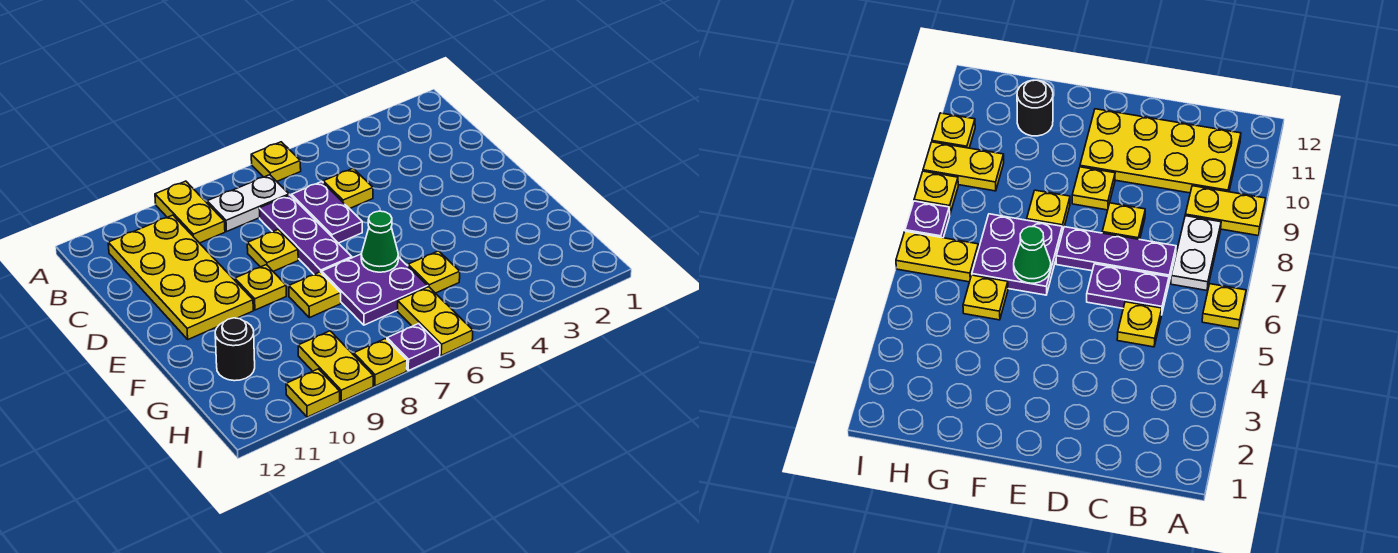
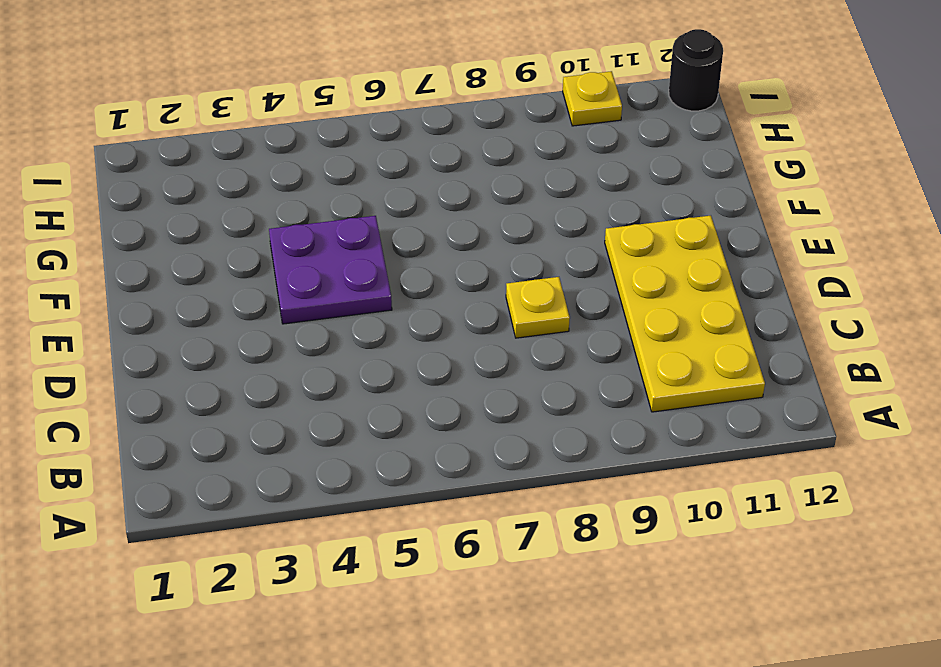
purple plate E4:F5 level 1 -> purple plate F6:G7 level 1
black round brick I12 level 1 -> black round brick G11 level 1
none -> yellow plate A6 level 1
none -> yellow plate A9:B9 level 1
none -> white plate B7:B8 level 1

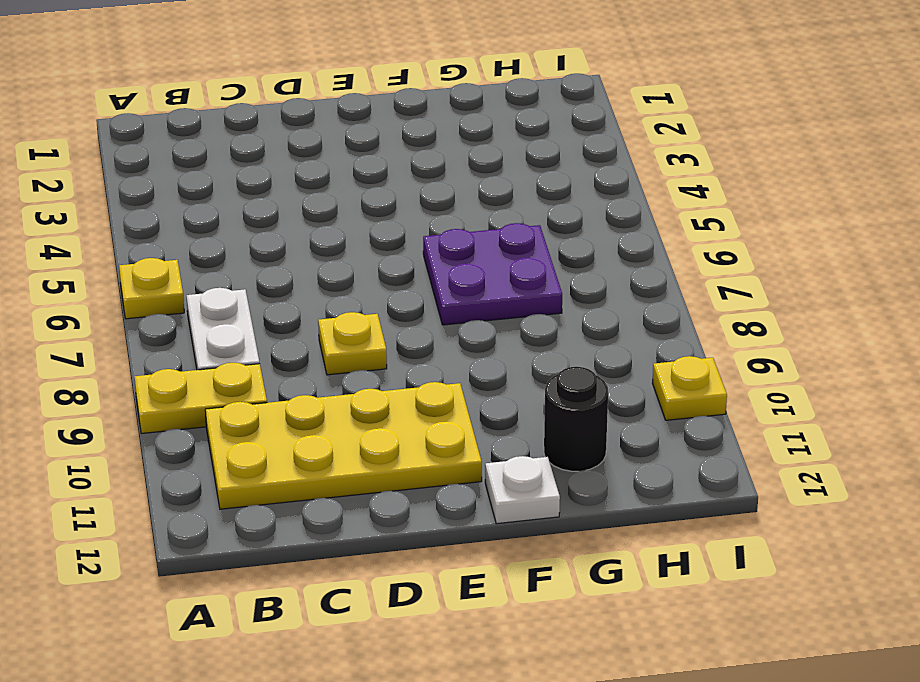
white plate F12 level 1 -> none
none -> yellow plate C5 level 1
none -> purple plate C6:D6 level 1
none -> purple plate C7:E7 level 1

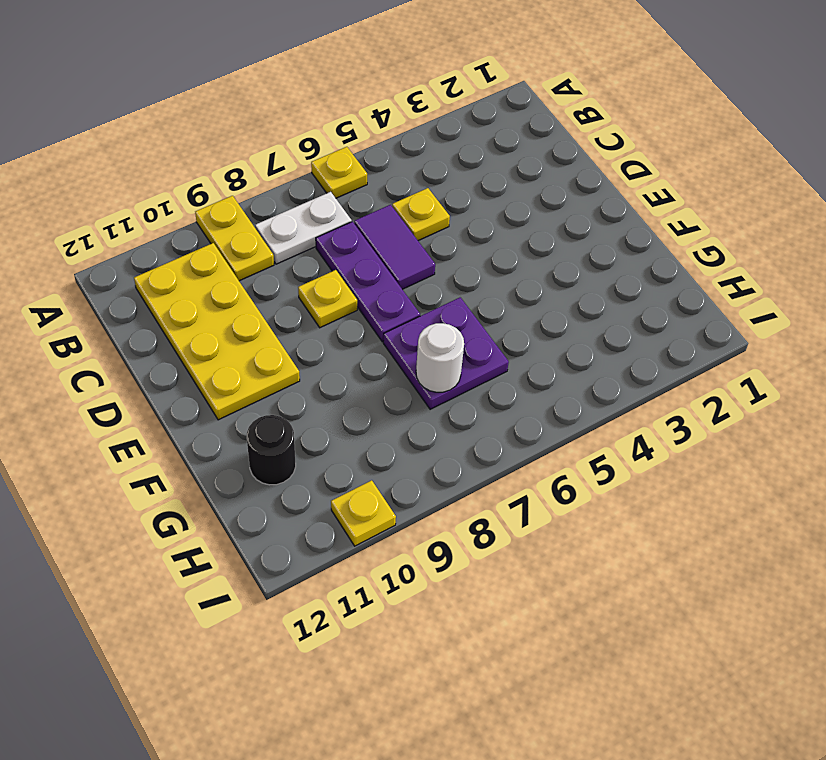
purple tile C6:D6 level 1 -> purple plate C6:D6 level 1
white round brick G7 level 2 -> none
none -> yellow plate E9 level 1
none -> yellow plate F8 level 1
none -> yellow plate G5 level 1

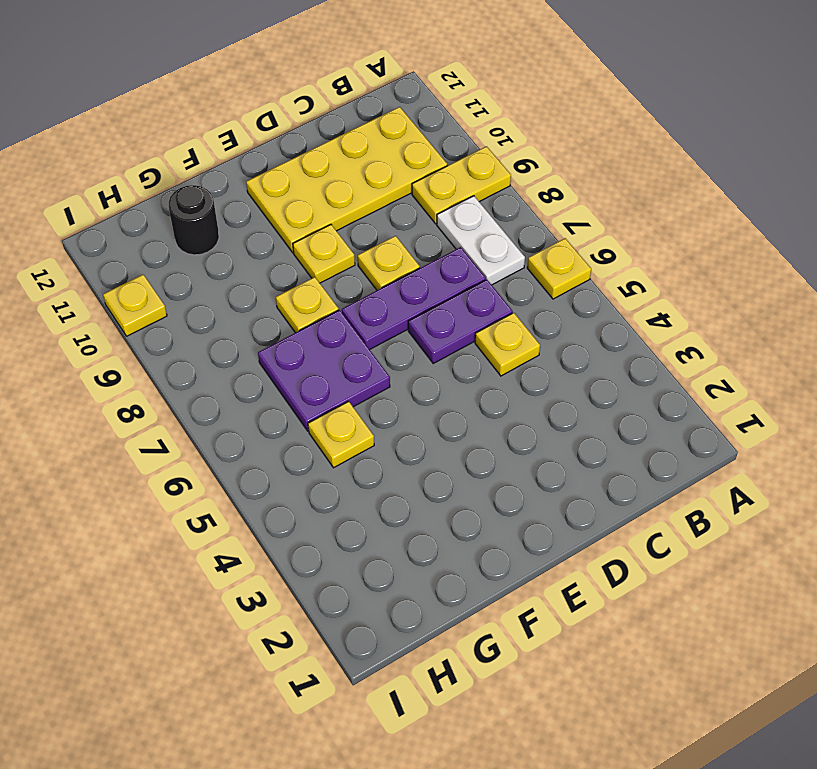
none -> yellow plate H6:I6 level 1
none -> yellow plate H9:I9 level 1
none -> purple plate I7 level 1

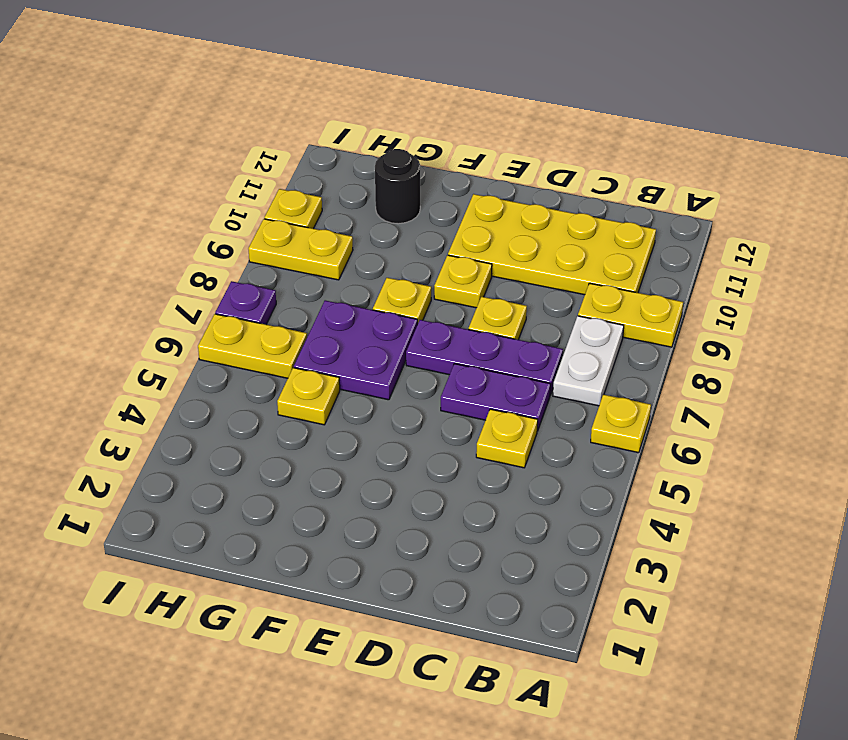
none -> yellow plate I8 level 1
none -> green cone F6 level 2

